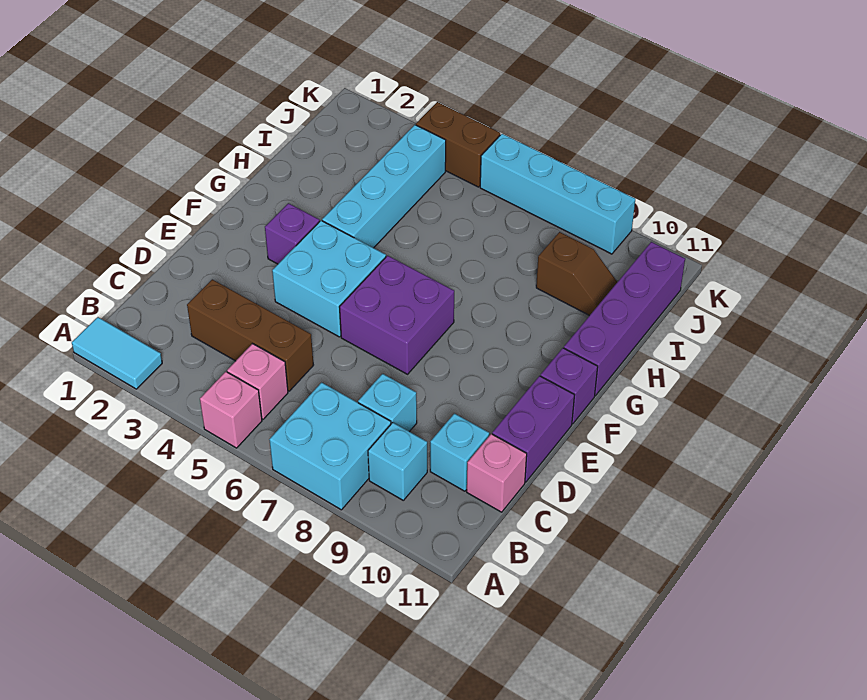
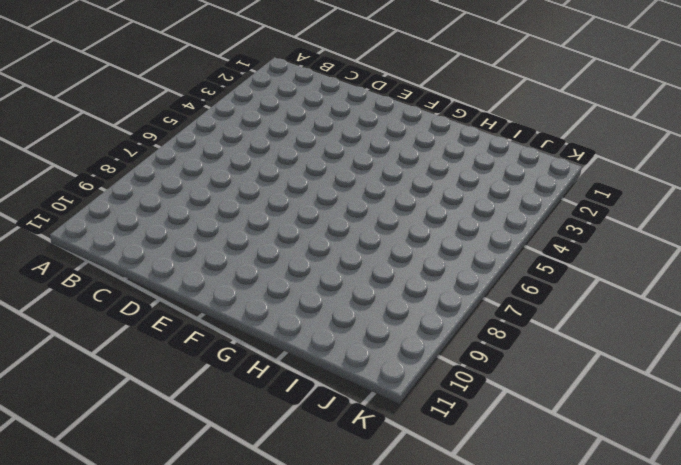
none -> cyan tile A1:A2 level 1
none -> pink brick A5 level 1
none -> cyan brick A7:B8 level 1

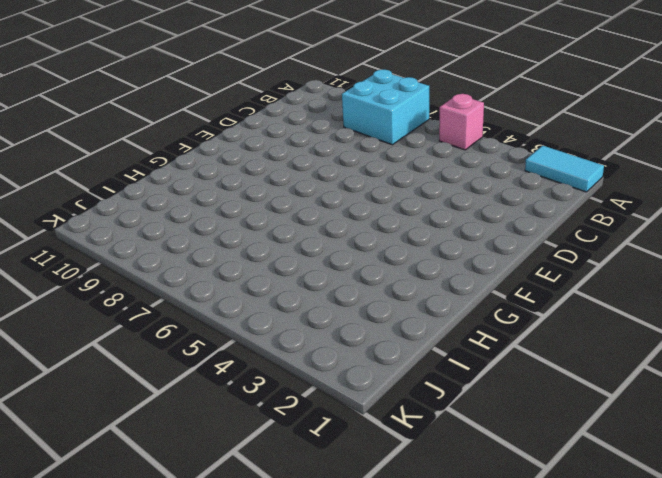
none -> pink brick B5 level 1
none -> cyan brick B9 level 1
none -> brown brick C3:C5 level 1

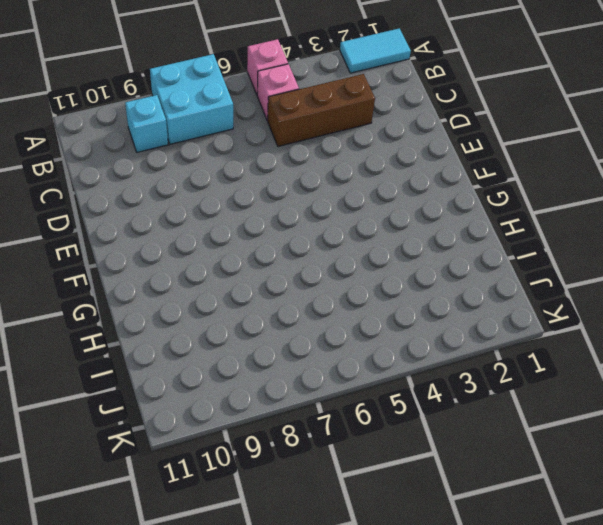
none -> cyan brick C8 level 1
none -> cyan brick C10 level 1
none -> pink brick C11 level 1

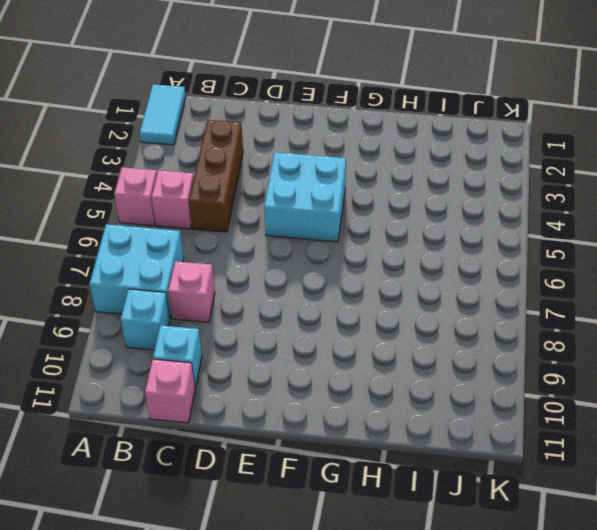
pink brick C8 level 1 -> cyan brick C8 level 1
none -> purple brick D11:E11 level 1
none -> purple brick E6:F7 level 1
none -> purple brick F3 level 1

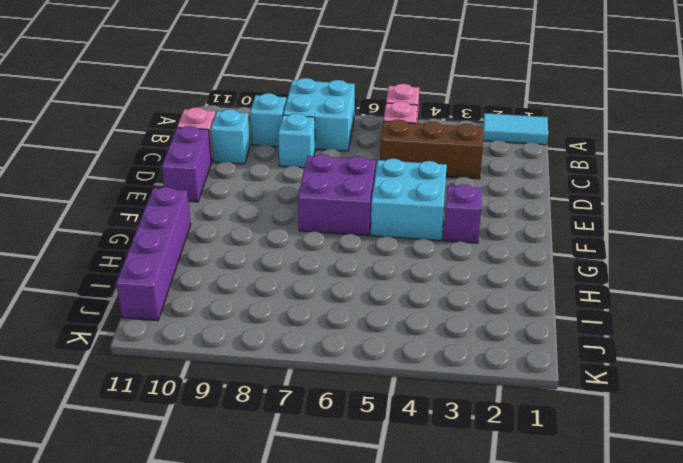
none -> purple brick F11 level 1
none -> cyan brick G4:J4 level 1
none -> brown slope I9:I10 level 1 top 9

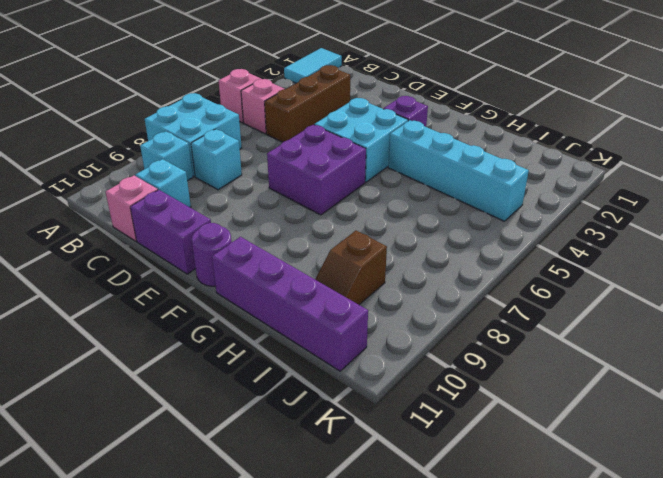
purple round brick F11 level 1 -> purple brick F11 level 1
none -> brown brick K4:K5 level 1
none -> cyan brick K6:K9 level 1

